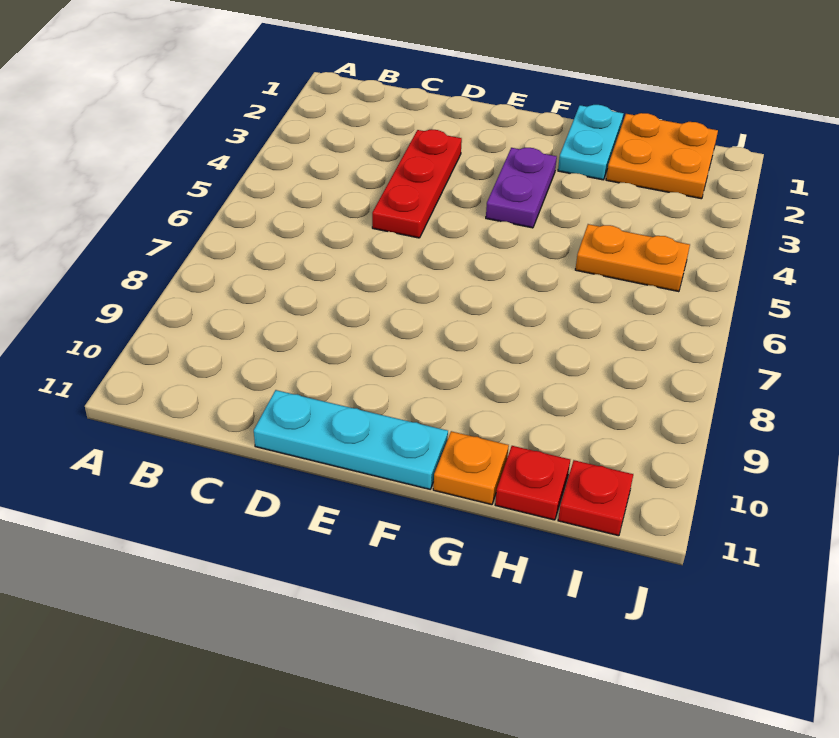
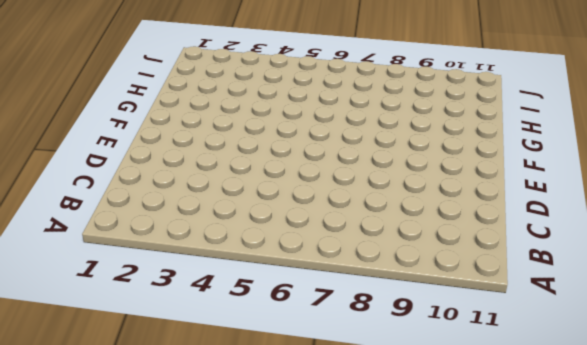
none -> red plate D3:D5 level 1
none -> cyan plate D11:F11 level 1

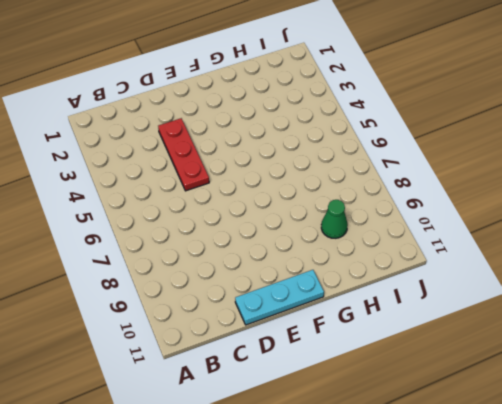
green cone H9 level 1 -> none
none -> purple plate F3:F4 level 1
none -> cyan plate G1:G2 level 1

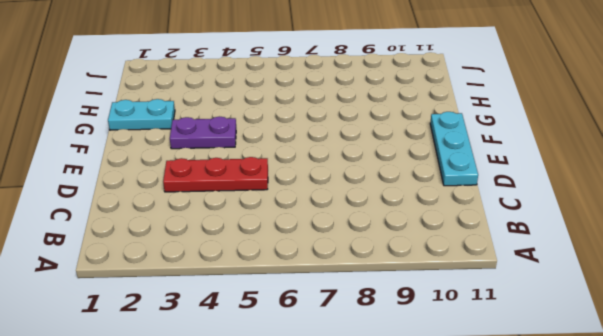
none -> orange plate G11 level 1
none -> orange plate H1:I2 level 1

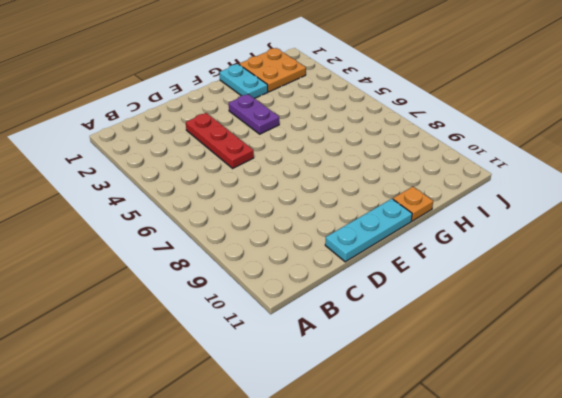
none -> orange plate H5:I5 level 1
none -> red plate H11 level 1

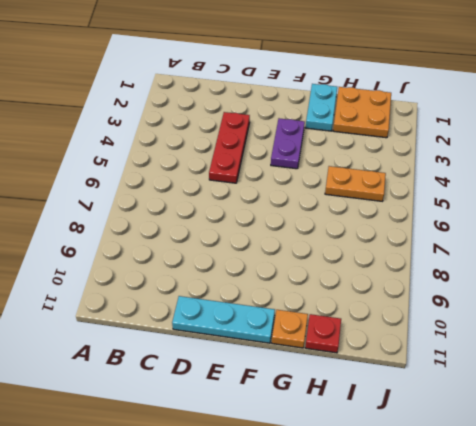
none -> red plate I11 level 1

